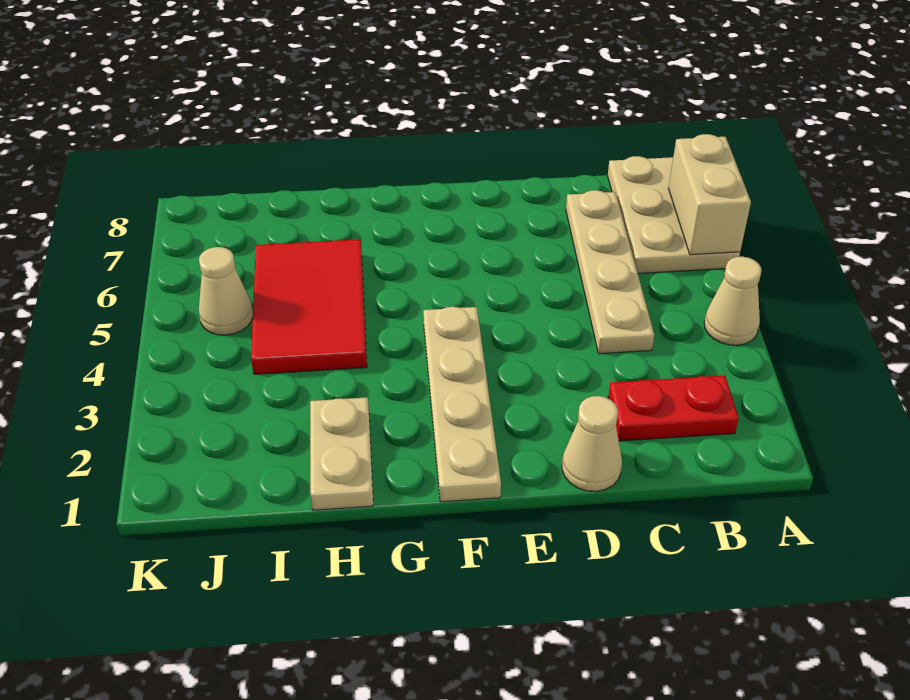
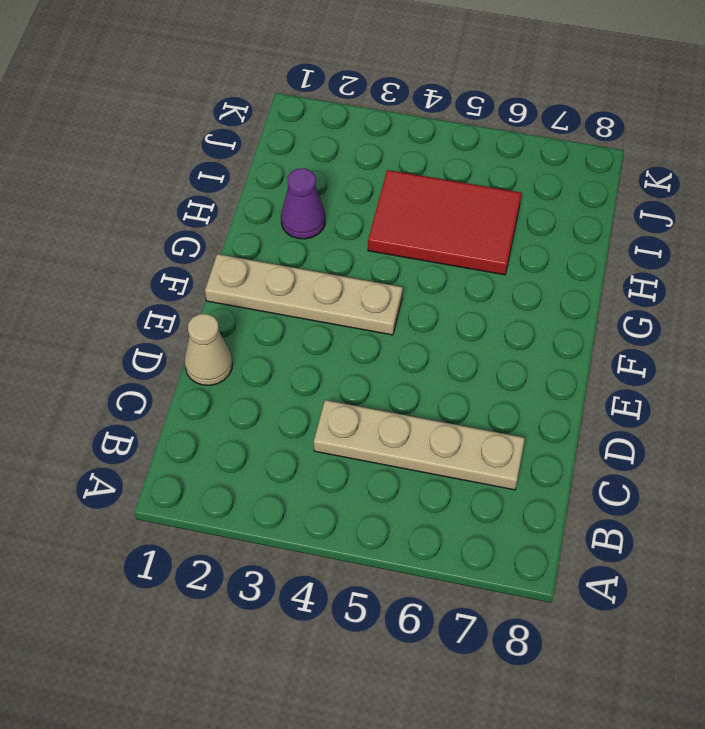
purple cone H2 level 1 -> tan plate H1:H2 level 1
none -> tan cone A4 level 1
none -> tan plate A6:B8 level 1

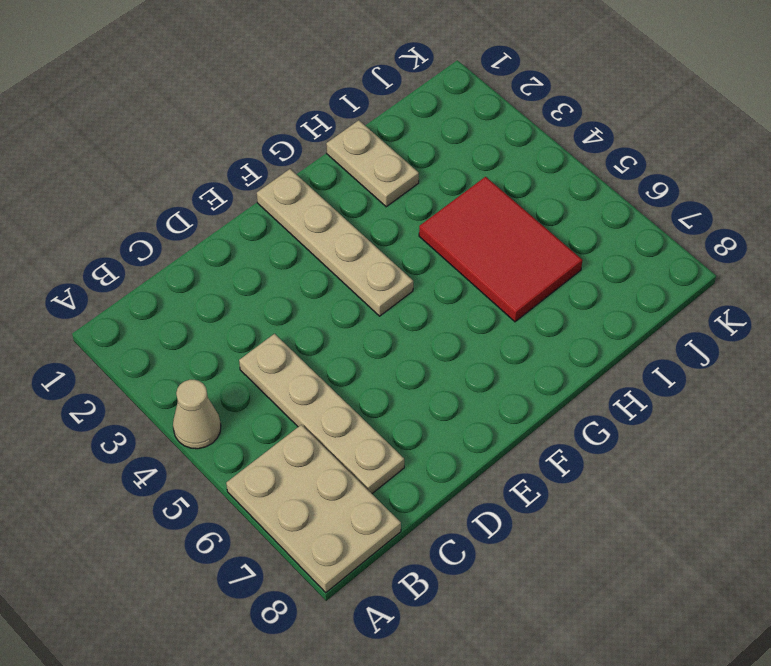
none -> red plate B2:C2 level 1
none -> tan cone D1 level 1

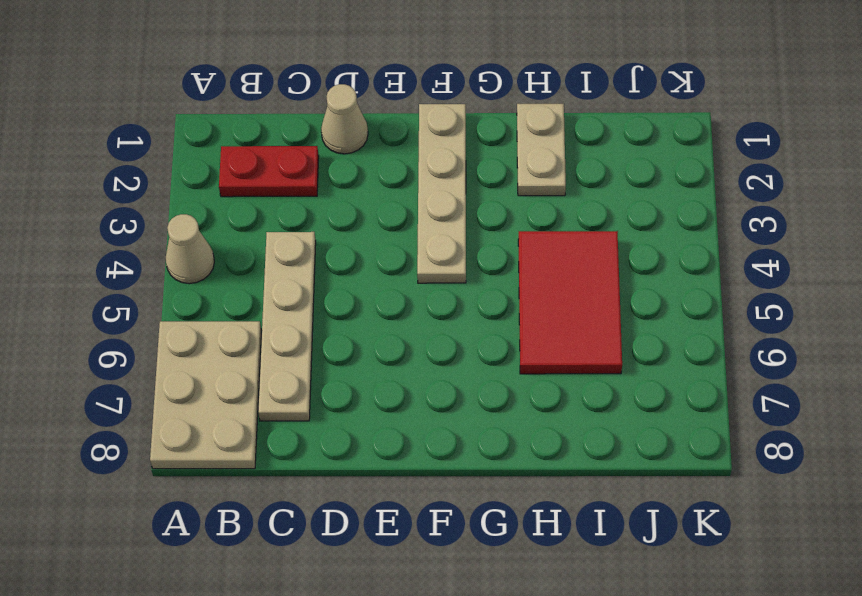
none -> tan cone J5 level 1
none -> tan brick A6:A7 level 2

